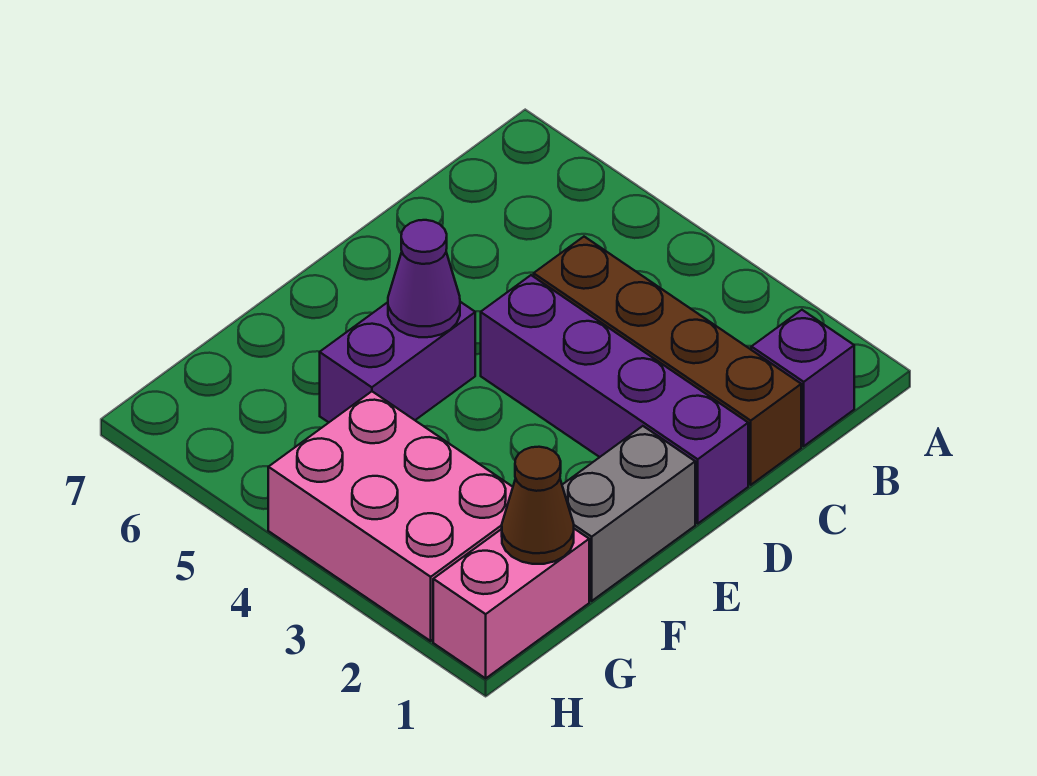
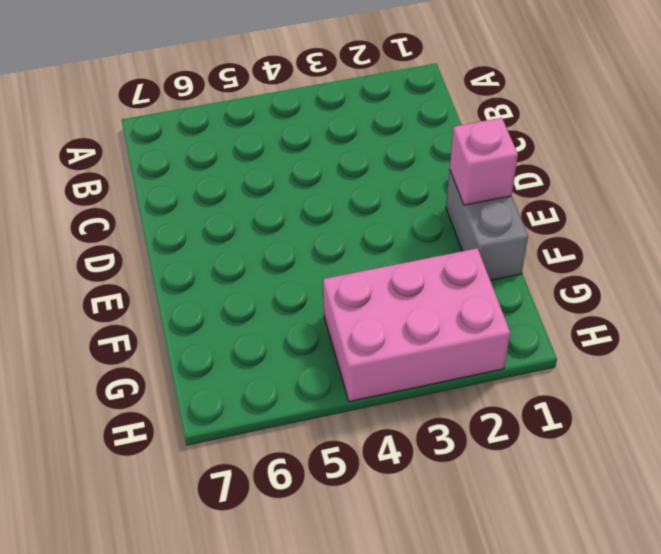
pink brick E1 level 2 -> none
none -> purple brick B1 level 1
none -> brown brick C1:C4 level 1

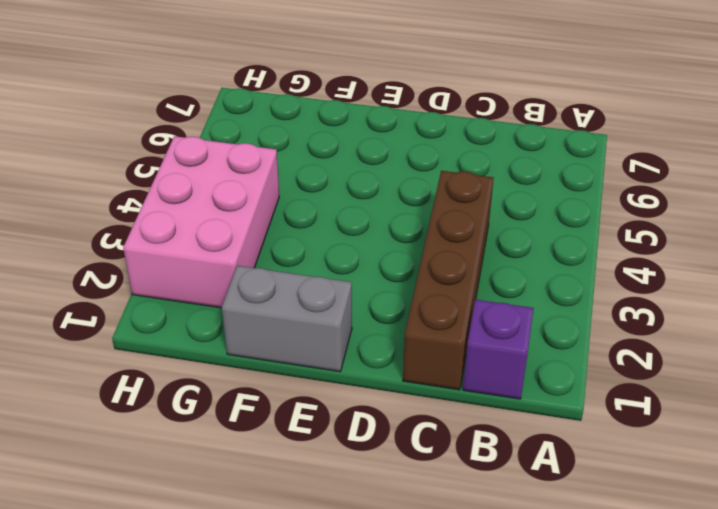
none -> purple brick D1:D4 level 1
none -> purple brick E5:F5 level 1

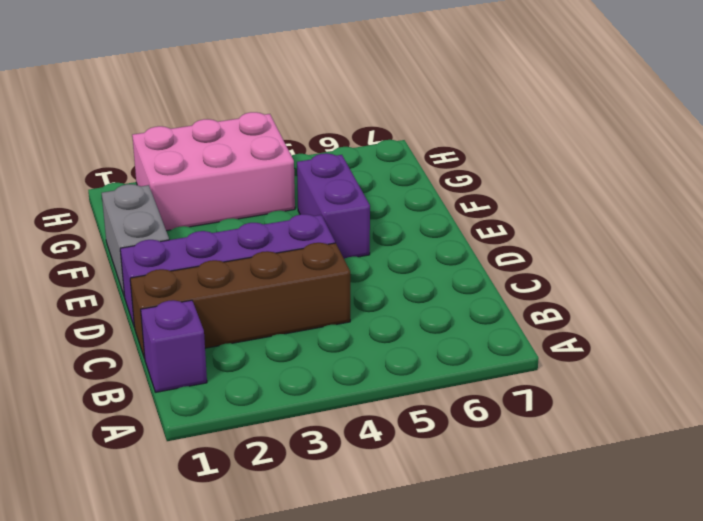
none -> pink brick G1:H1 level 1
none -> purple cone E5 level 2

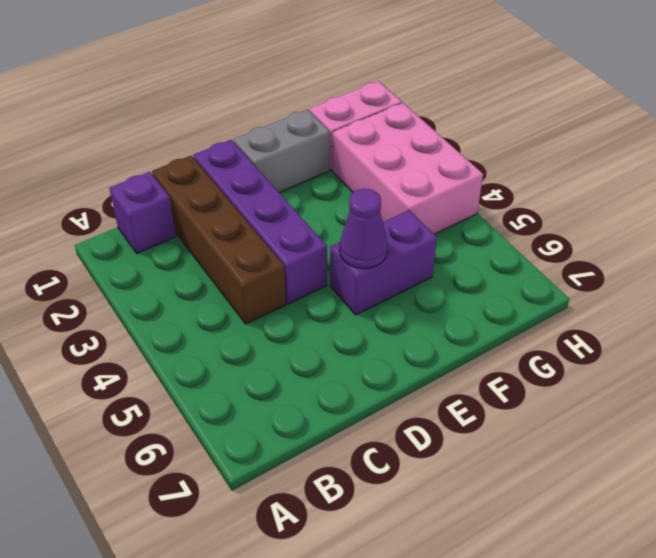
none -> brown cone G1 level 2

